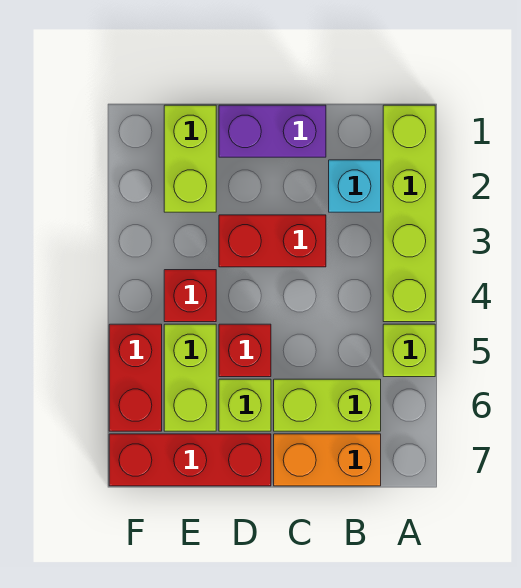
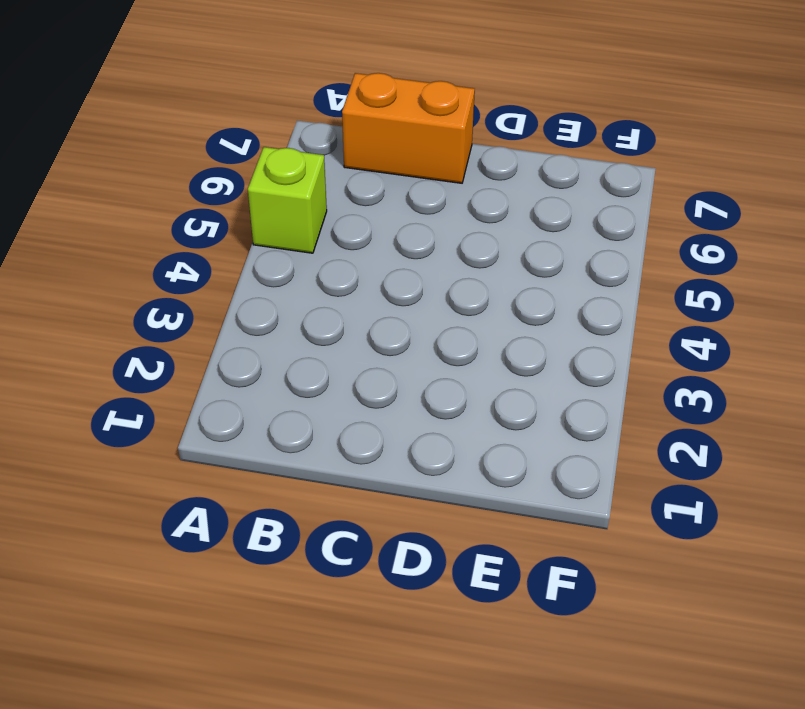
none -> lime brick A1:A4 level 1
none -> cyan brick B2 level 1
none -> lime brick B6:C6 level 1

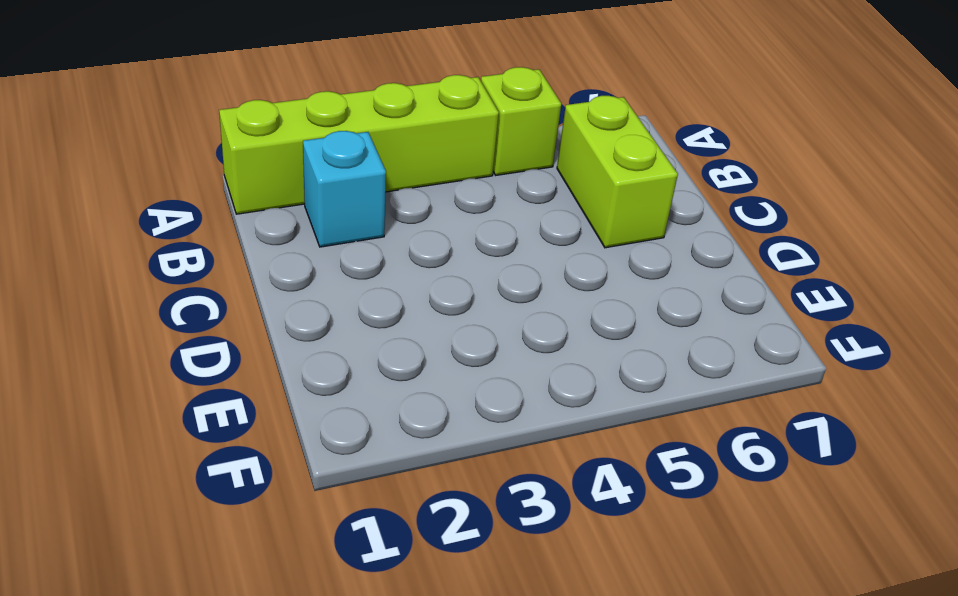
none -> orange brick B7:C7 level 1
none -> purple brick C1:D1 level 1
none -> red brick C3:D3 level 1

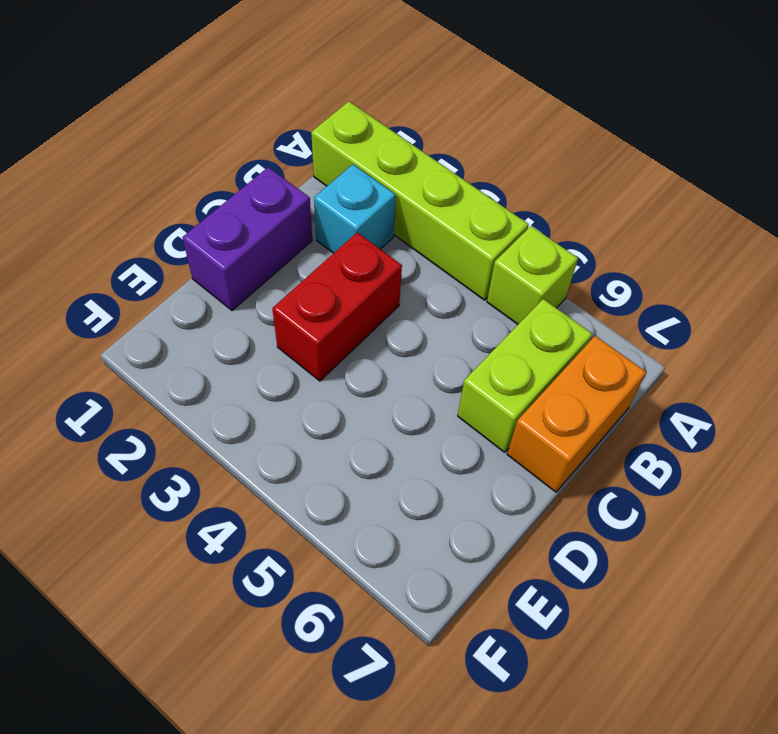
none -> red brick D5 level 1
none -> lime brick D6 level 1
none -> red brick D7:F7 level 1

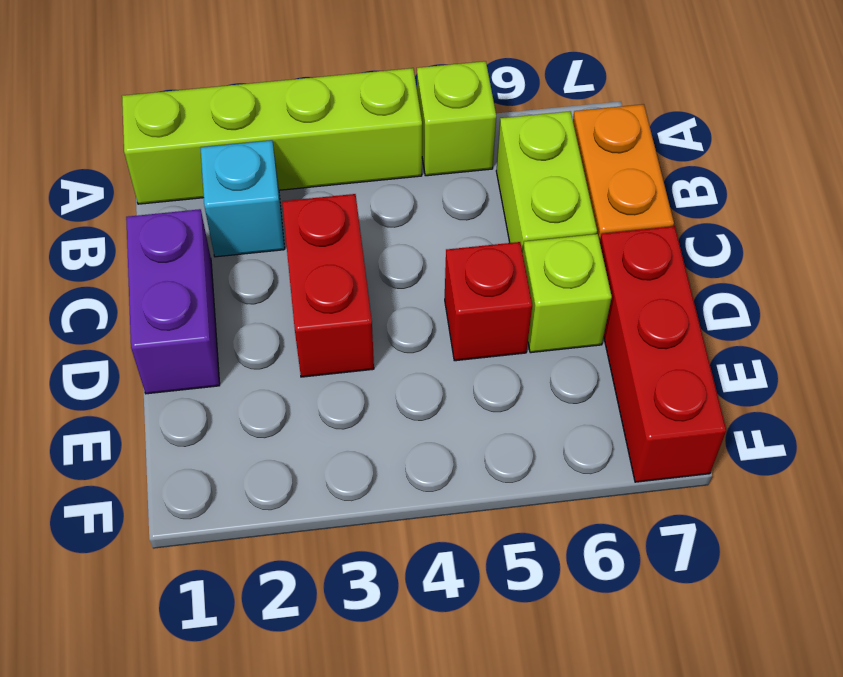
none -> lime brick E1:E2 level 1
none -> red brick E4 level 1
none -> lime brick E5:E6 level 1

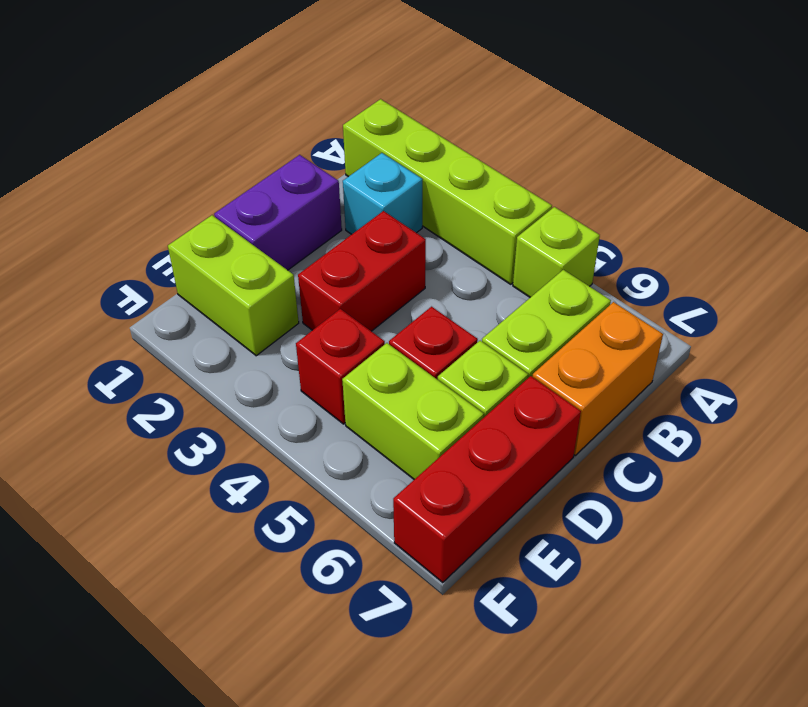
none -> red brick F5:F6 level 1

